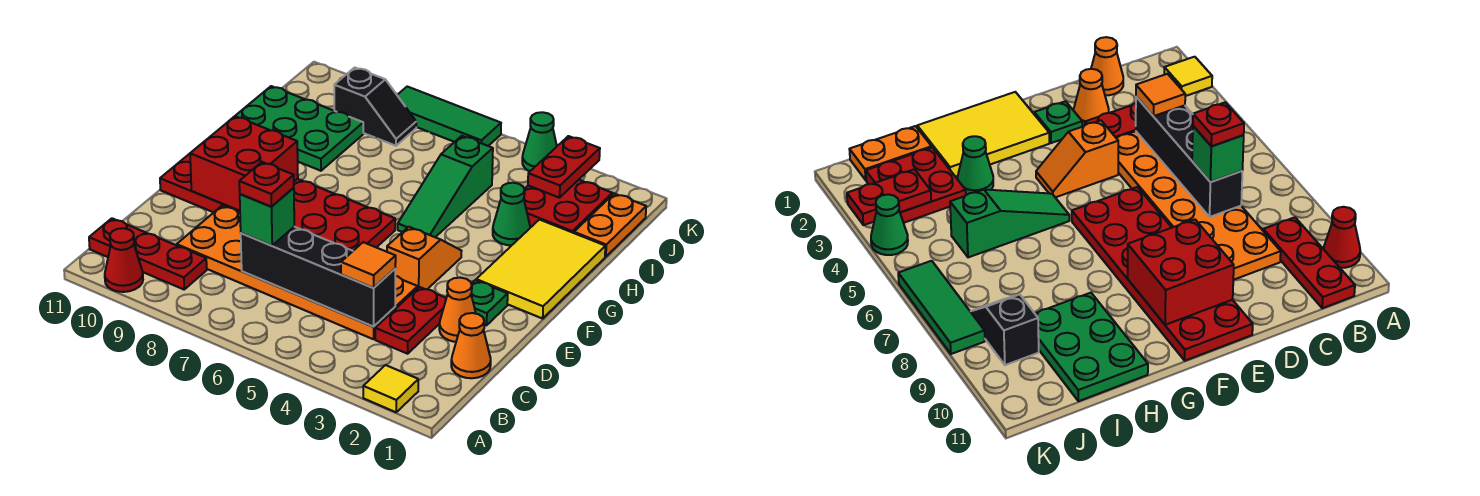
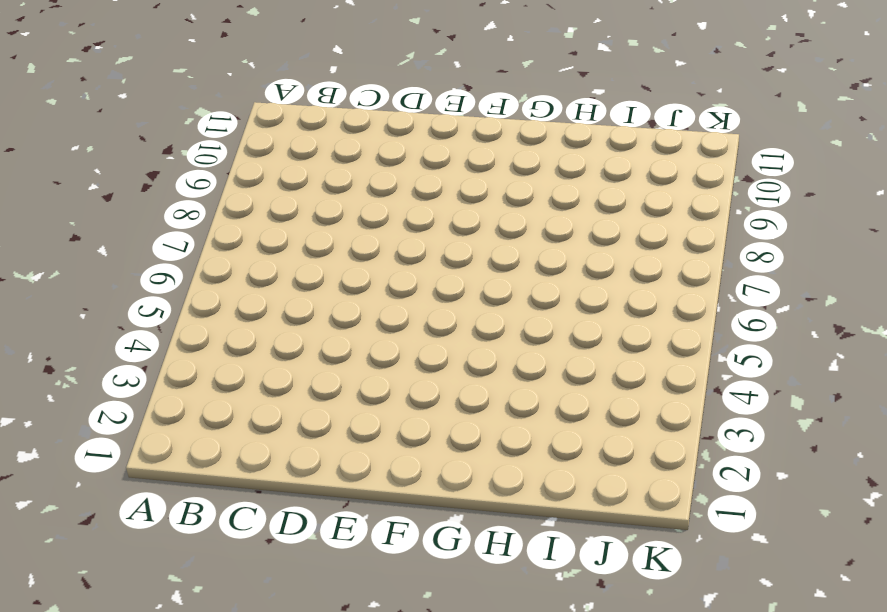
none -> yellow tile A2 level 1
none -> red cone A10 level 1
none -> red plate B9:B11 level 1

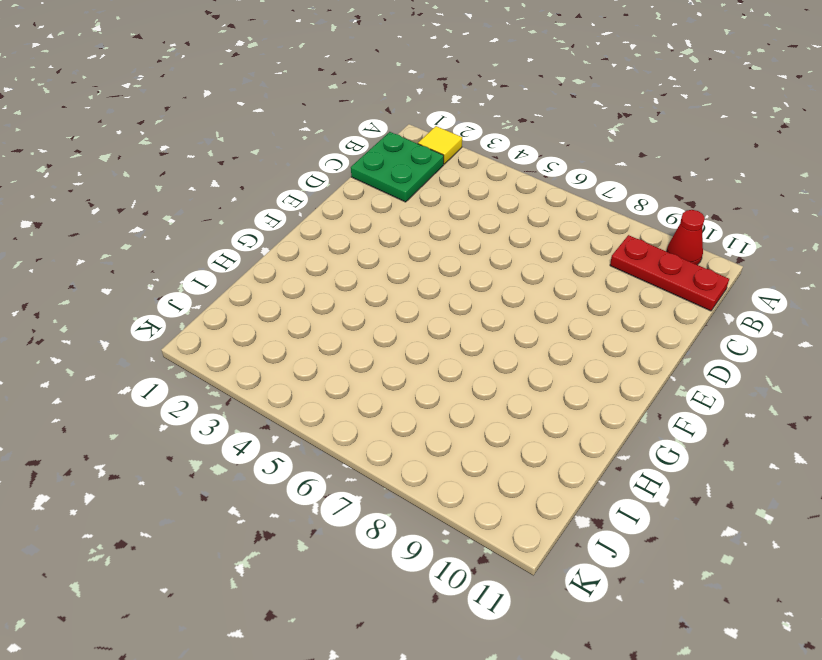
green plate B1:C2 level 1 -> orange cone C1 level 1
none -> red plate C3:D3 level 1
none -> orange plate C4:D9 level 1
none -> orange cone D2 level 1

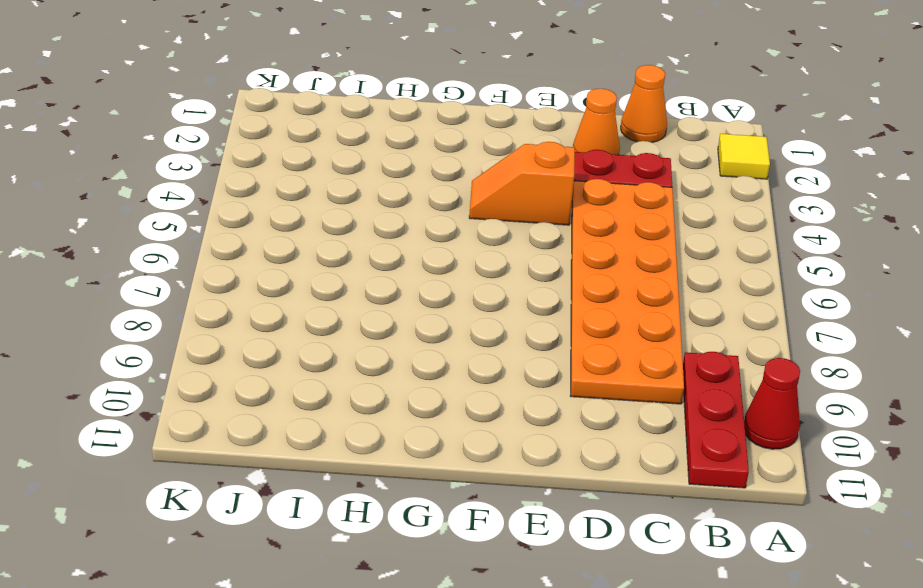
none -> green plate E2 level 1
none -> red plate E6:F11 level 1
none -> yellow tile F1:H2 level 1

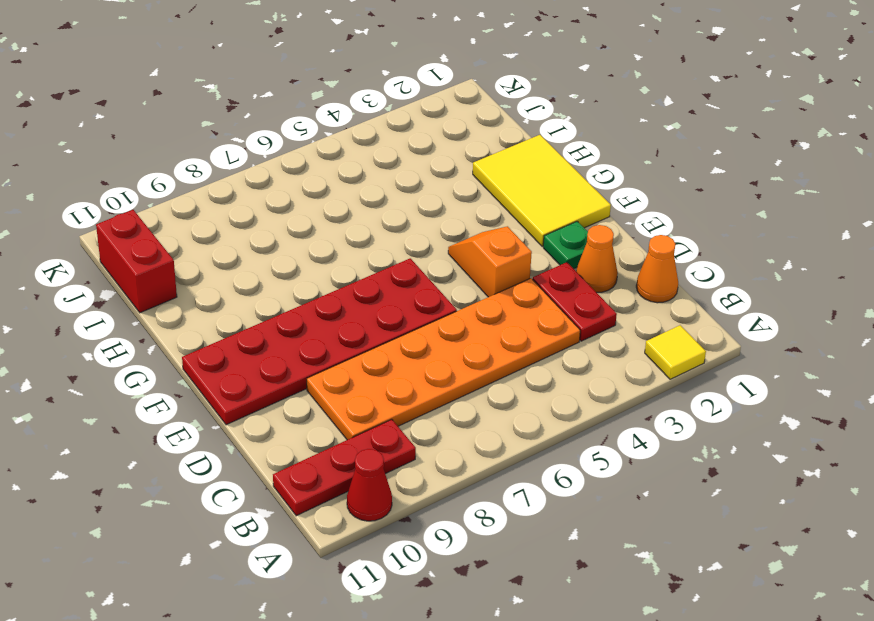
red brick I11:J11 level 1 -> green plate H9:I11 level 1
none -> green slope G5:I5 level 1 top I
none -> green cone H3 level 1
none -> orange plate I1:J1 level 1

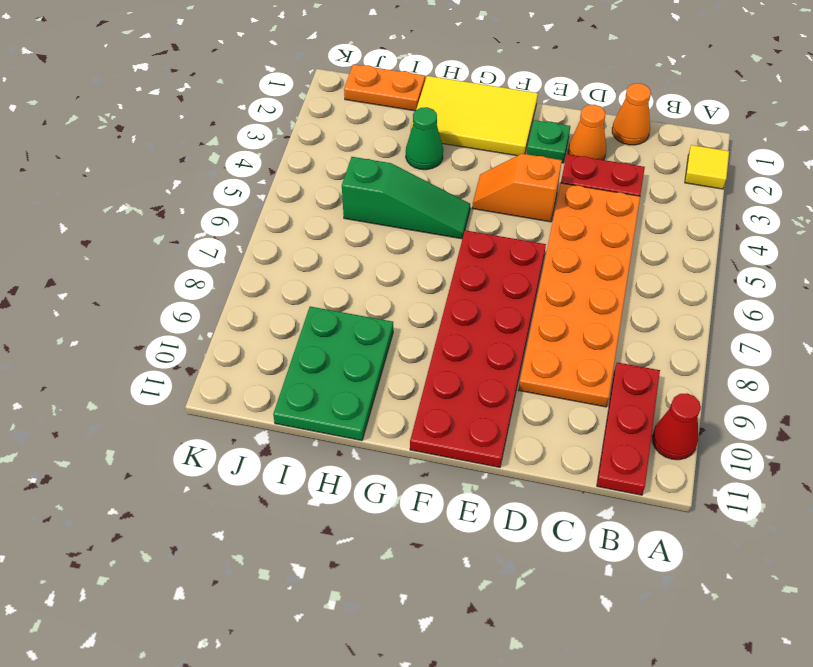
none -> red plate I2:J3 level 1
none -> black slope J8:J9 level 1 top 9
none -> green cone K4 level 1

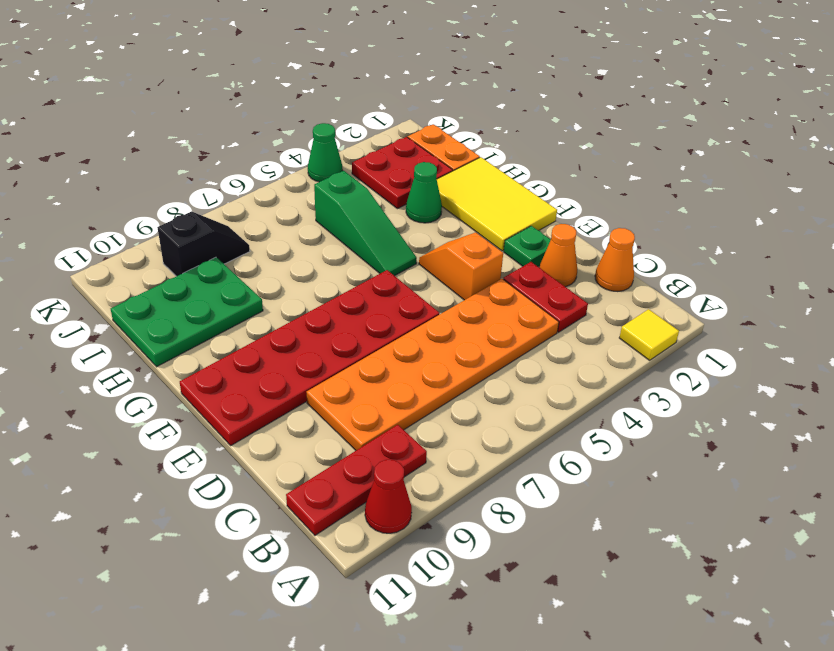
none -> green tile K6:K8 level 1
none -> black brick C4:C7 level 2
none -> red brick E9:F10 level 2

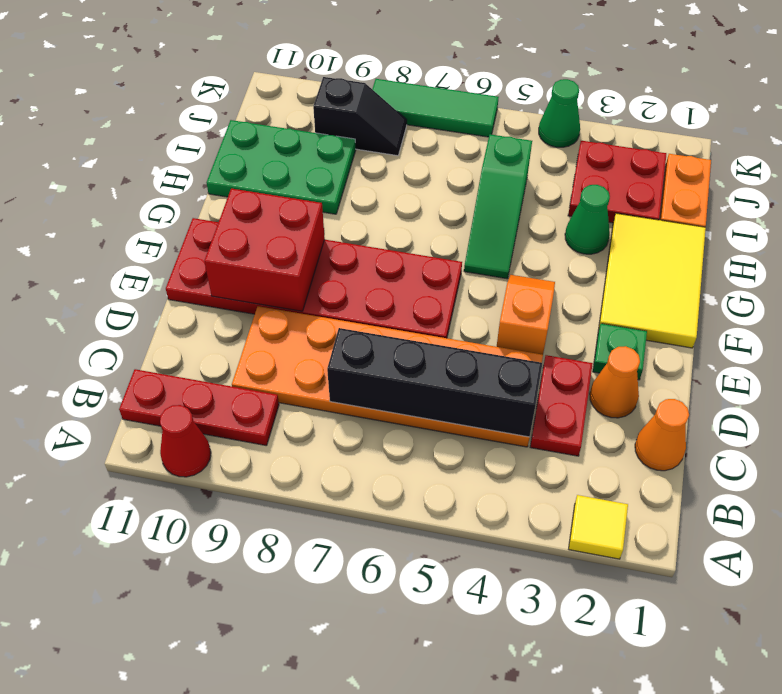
none -> red plate J3:K3 level 2
none -> orange tile C4 level 3
none -> green brick C7 level 3

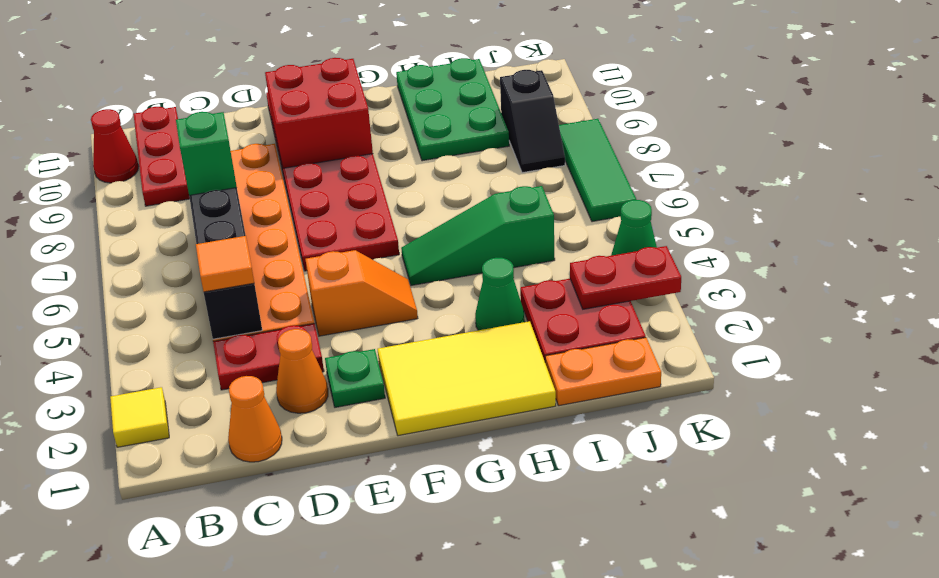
none -> red plate C7 level 4

